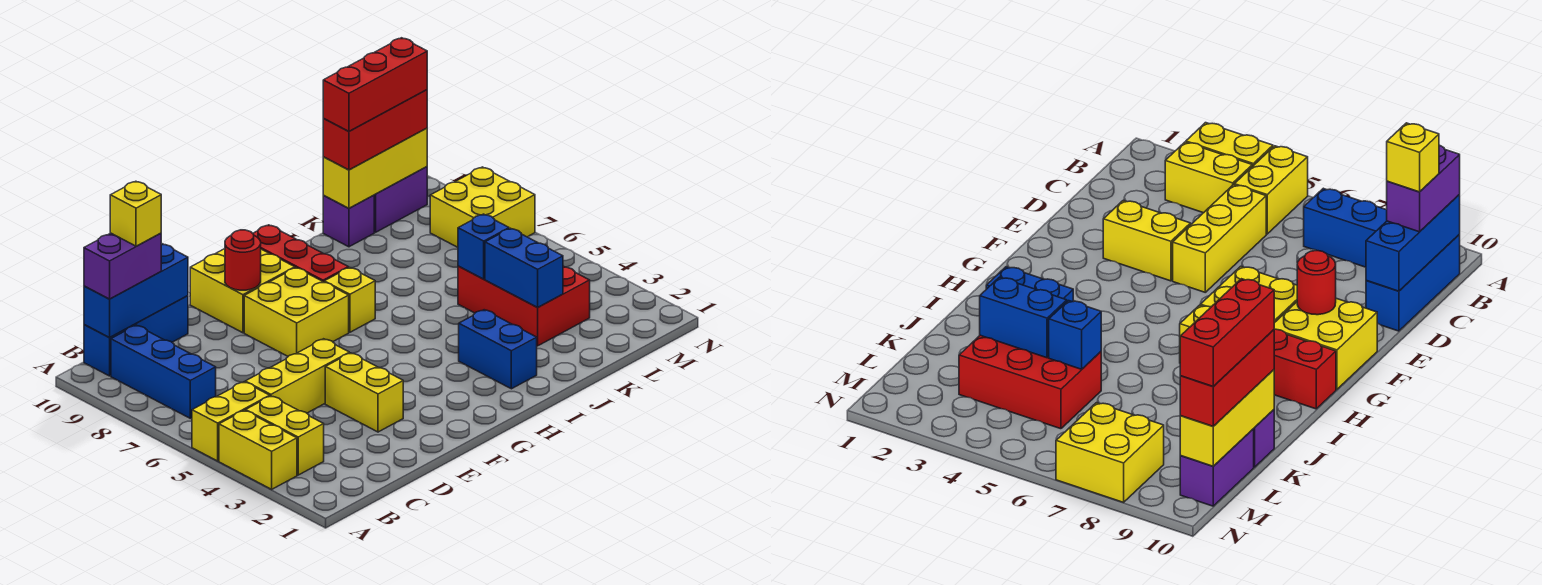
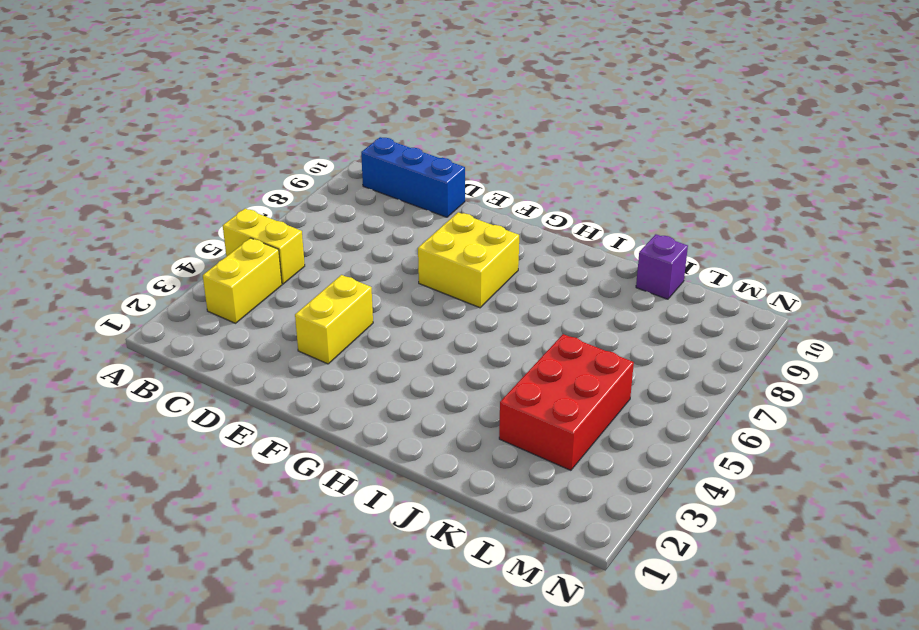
none -> yellow brick A3:A4 level 1
none -> blue brick B7:B9 level 1
none -> yellow brick C5:E5 level 1

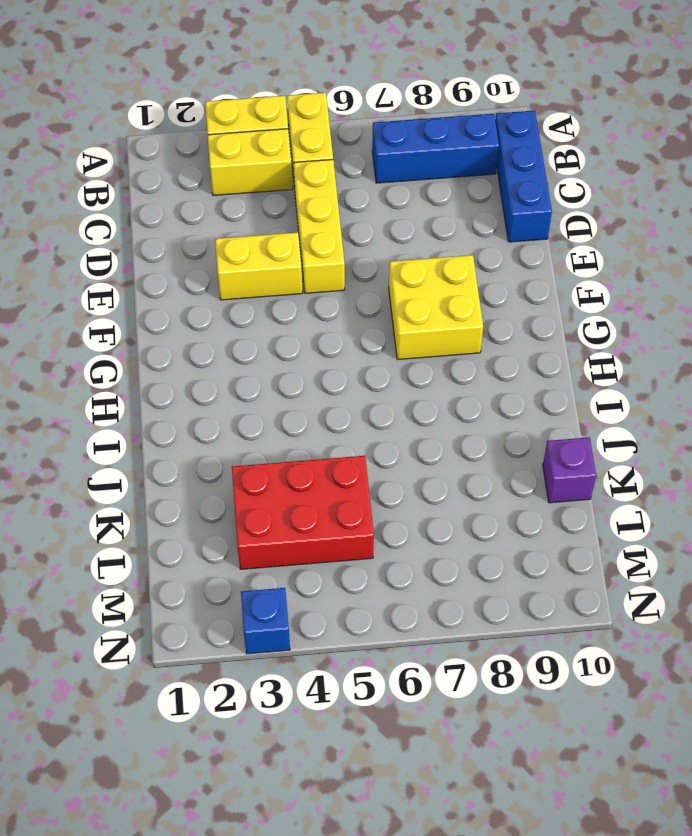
blue brick N3 level 1 -> blue brick K5 level 2
none -> yellow brick F9:G10 level 1
none -> yellow brick H7 level 1
none -> red brick H8:H10 level 1

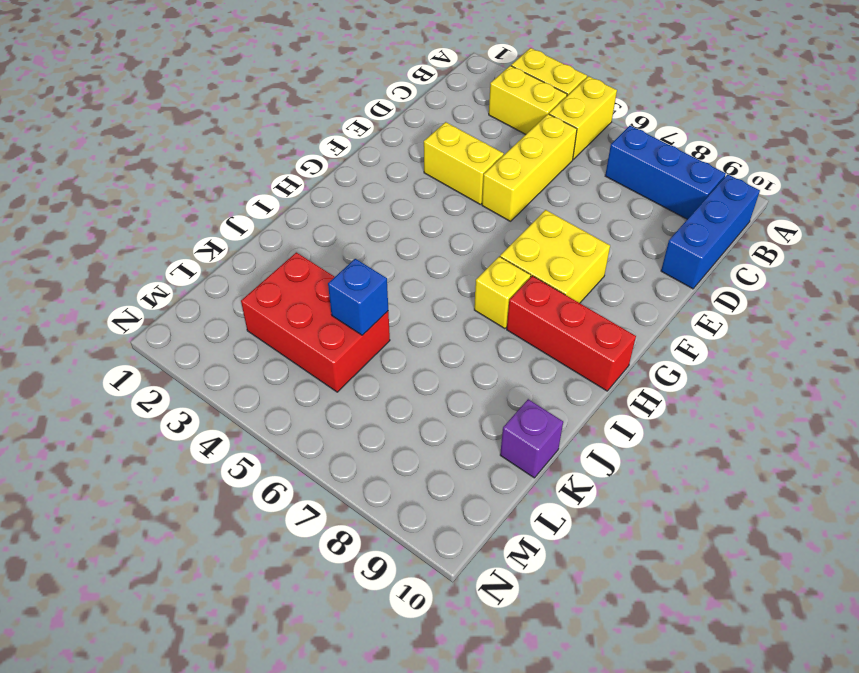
none -> yellow brick F9:G10 level 1
none -> blue brick I2:I3 level 1
none -> purple brick L10:M10 level 1

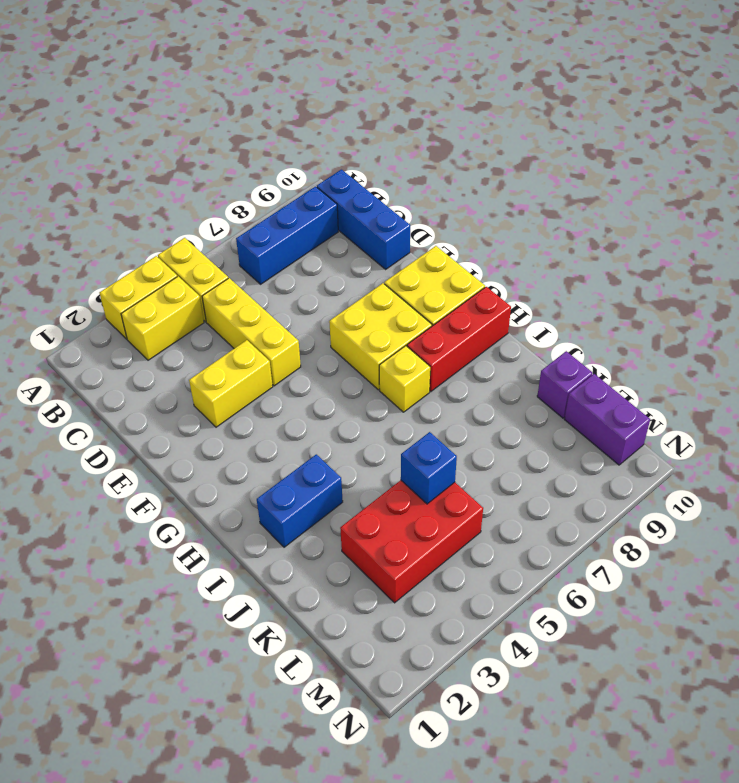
none -> yellow brick M7:N8 level 1
none -> blue brick B10:D10 level 2
none -> red round brick F9 level 2

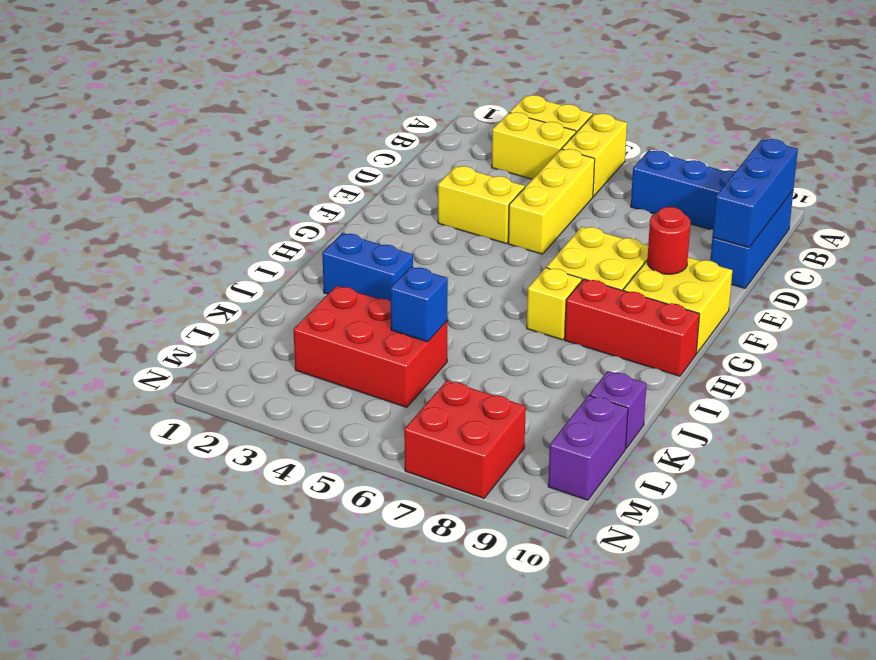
red brick M7:N8 level 1 -> yellow brick M7:N8 level 1
none -> blue brick K3:K4 level 2
none -> yellow brick K10:M10 level 2
none -> purple brick B10:C10 level 3

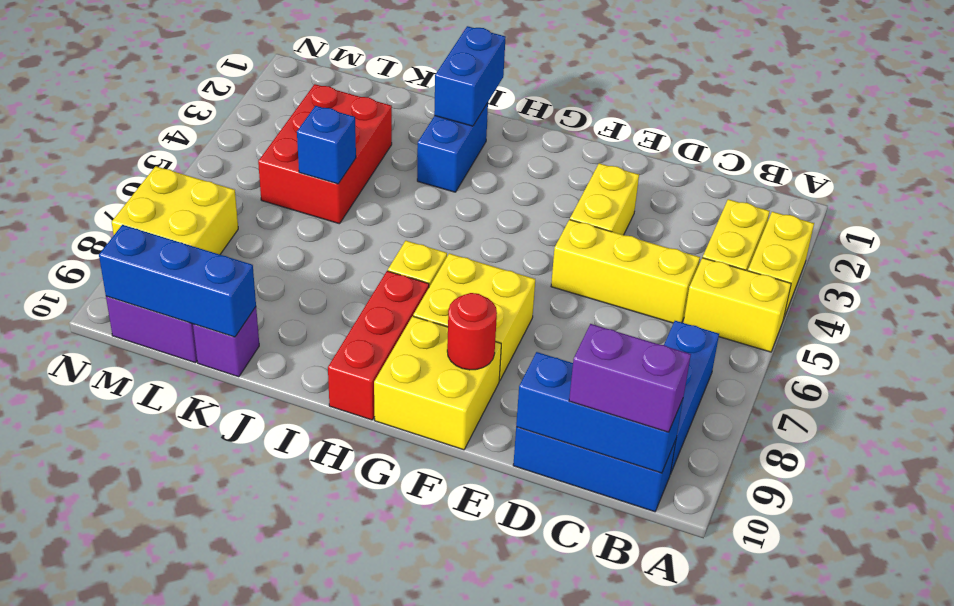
blue brick I1:I2 level 2 -> blue brick K3:K4 level 2
blue brick K10:M10 level 2 -> yellow brick K10:M10 level 2
none -> red brick K10:M10 level 3
none -> yellow brick C10 level 4
none -> red brick K10:M10 level 4

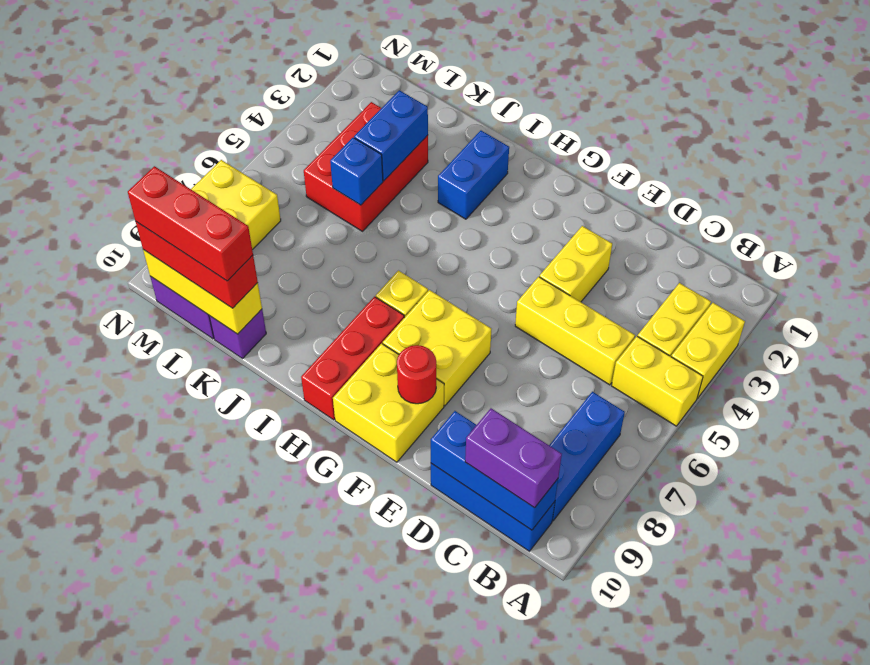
none -> yellow brick C10 level 4

